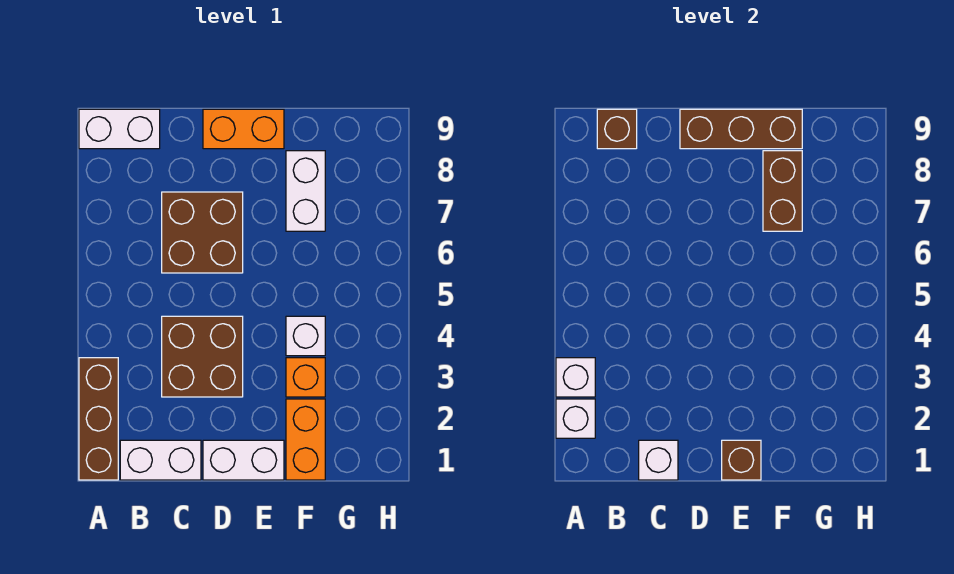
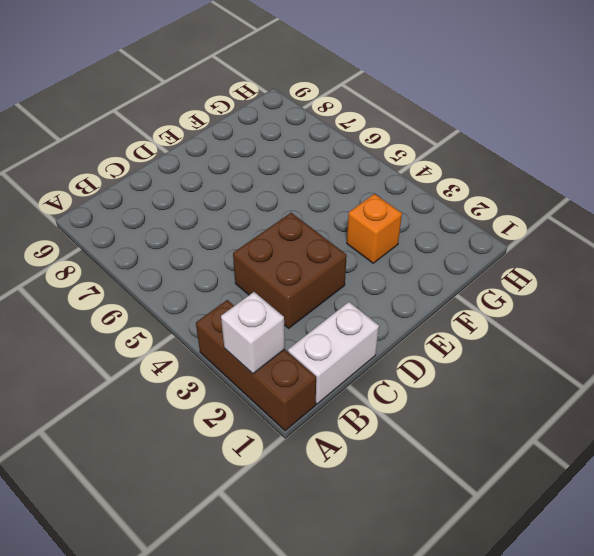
none -> white brick A9:B9 level 1
none -> brown brick C6:D7 level 1
none -> white brick D1:E1 level 1

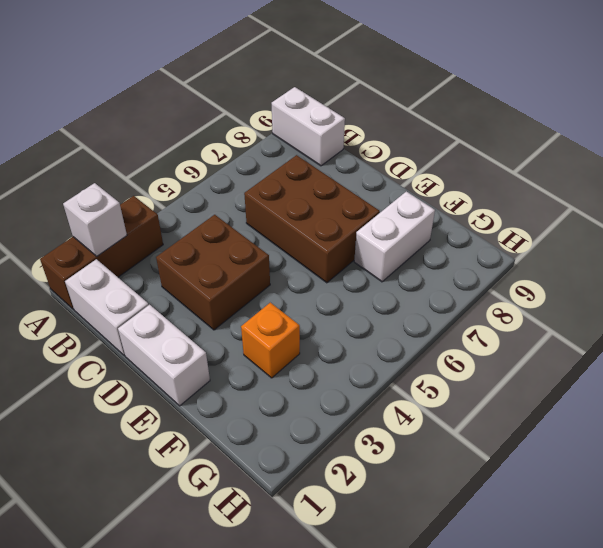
brown brick C6:E7 level 1 -> brown brick C6:D7 level 1
none -> orange brick D9:E9 level 1
none -> orange brick F1:F2 level 1
none -> white brick F4 level 1

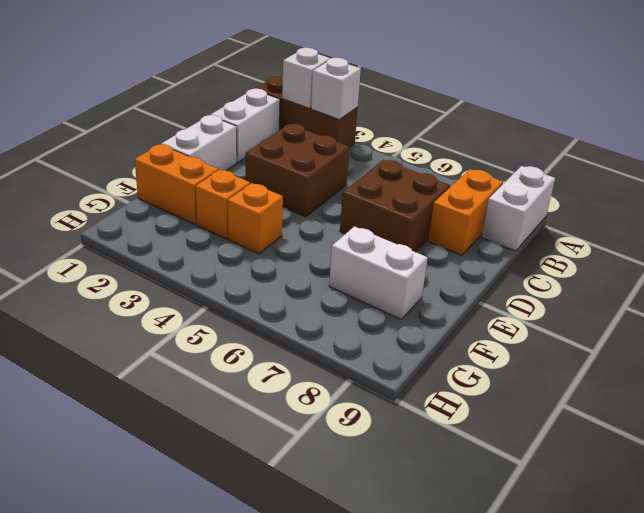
orange brick B8:C8 level 1 -> orange brick D9:E9 level 1
orange brick F4 level 1 -> white brick F4 level 1
none -> brown brick B9 level 2
none -> white brick C1 level 2
none -> brown brick D9:F9 level 2

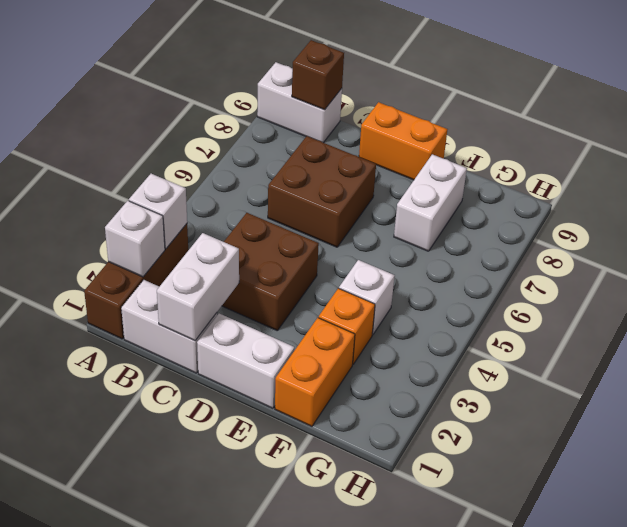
white brick C1:C2 level 2 -> white brick C1 level 2
none -> brown brick D9:F9 level 2
none -> brown brick E1 level 2
none -> brown brick F7:F8 level 2

